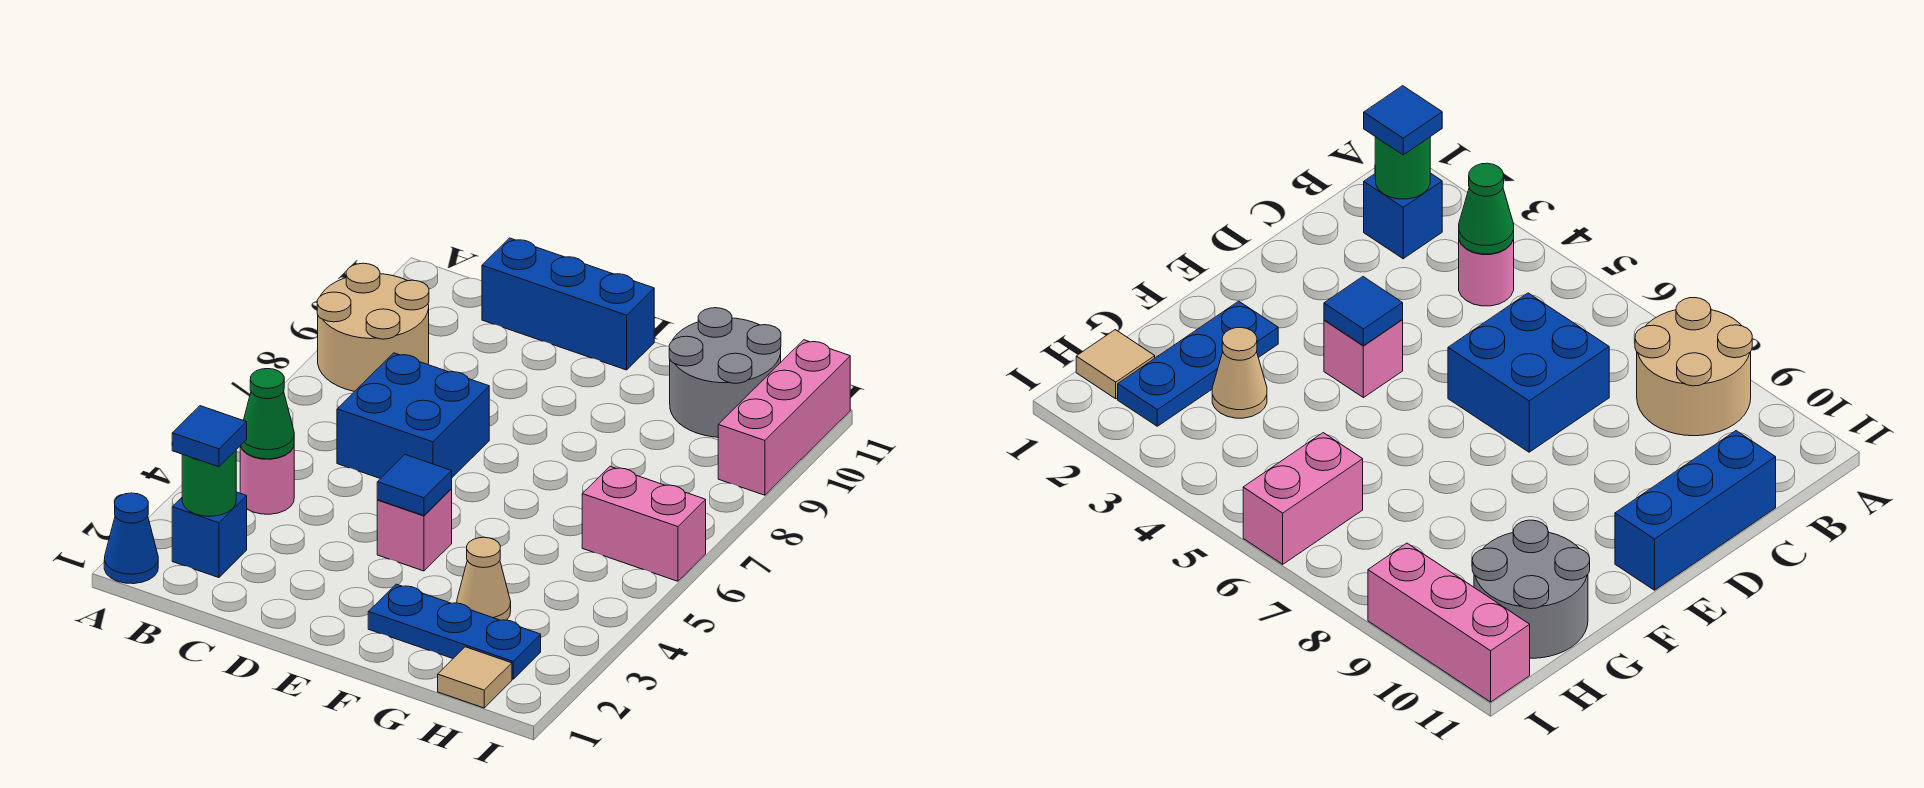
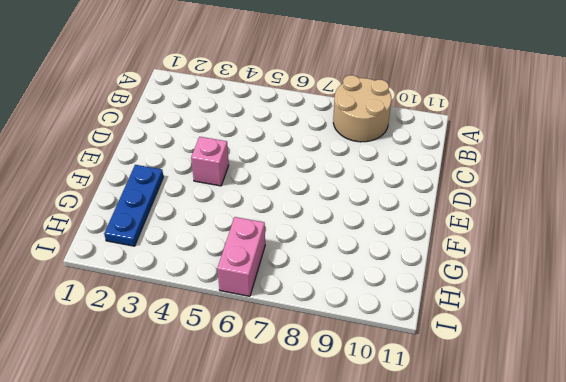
none -> blue cone A1 level 1
none -> blue brick B2 level 1
none -> pink round brick B4 level 1

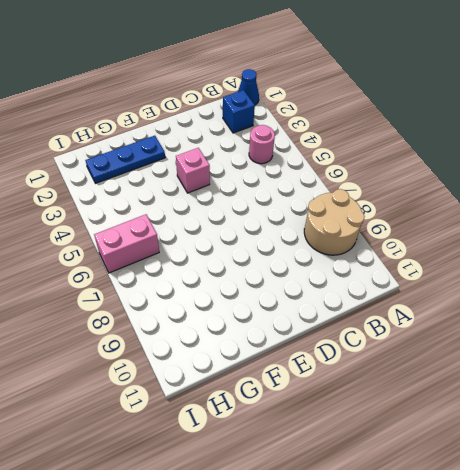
none -> blue brick C6:D7 level 1
none -> blue brick C11:E11 level 1
none -> tan cone G3 level 1

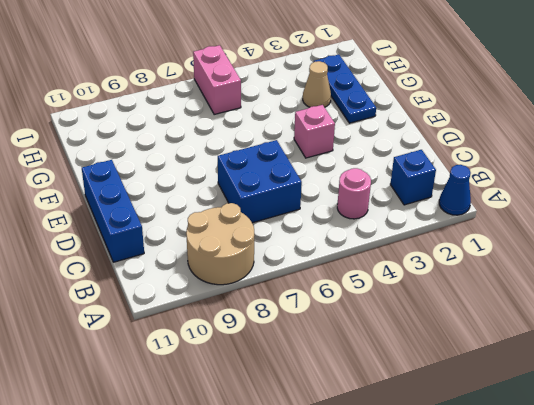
none -> grey round brick G10:H11 level 1
none -> tan tile H1 level 1
none -> pink brick I9:I11 level 1

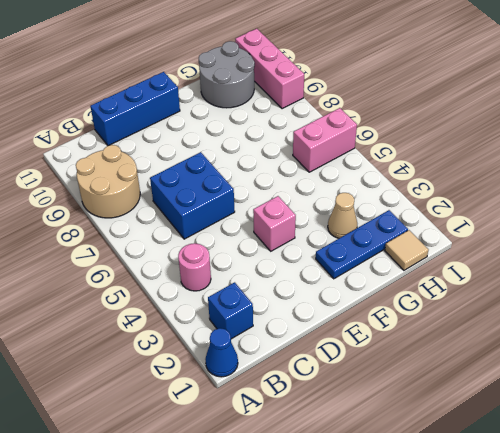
none -> green round brick B2 level 2
none -> green cone B4 level 2
none -> blue tile E4 level 2

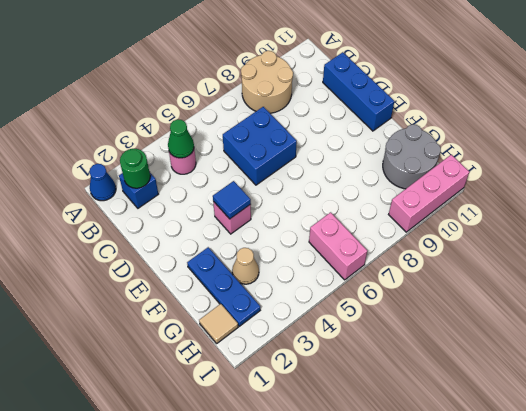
none -> blue tile B2 level 3

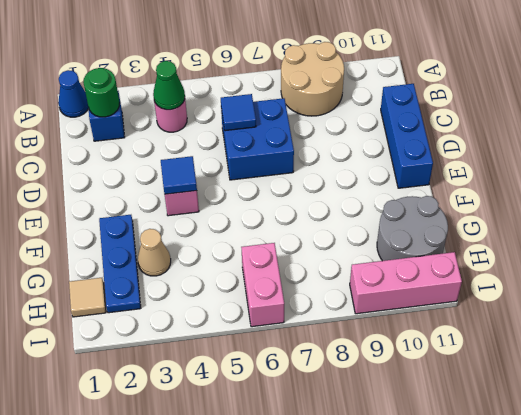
blue tile C6 level 2 -> blue tile B2 level 3

